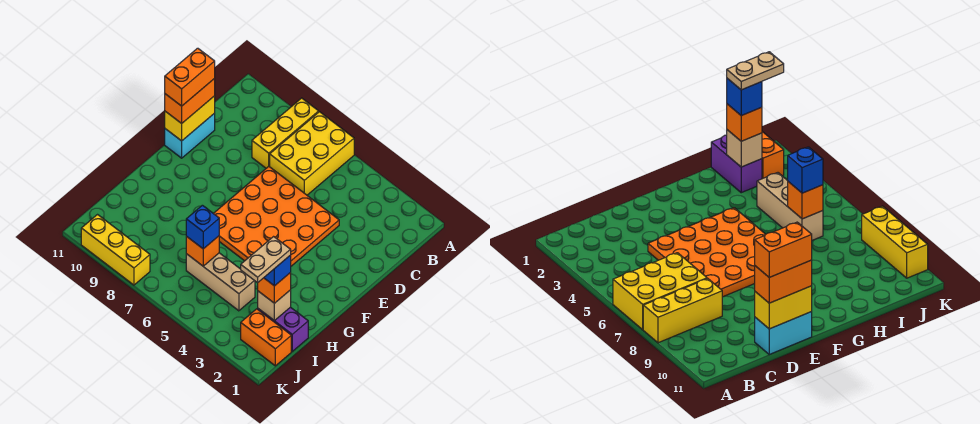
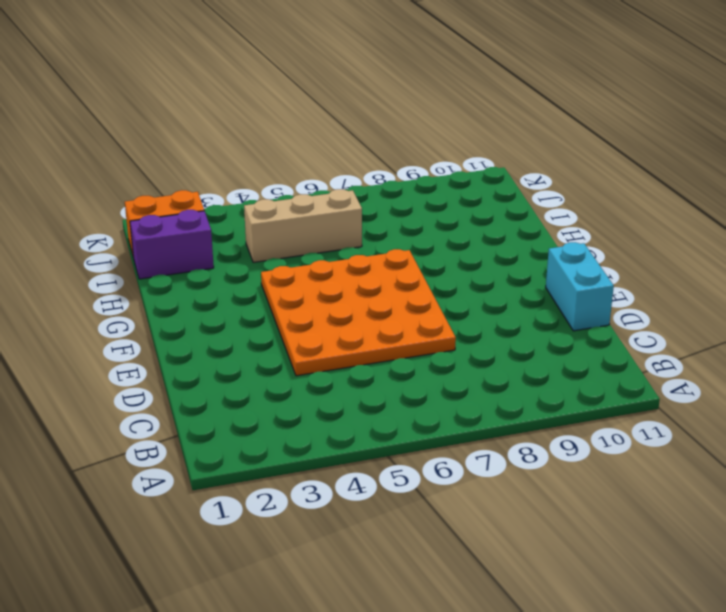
none -> yellow brick A6:C7 level 1
none -> yellow brick A8:C8 level 1
none -> yellow brick K8:K10 level 1

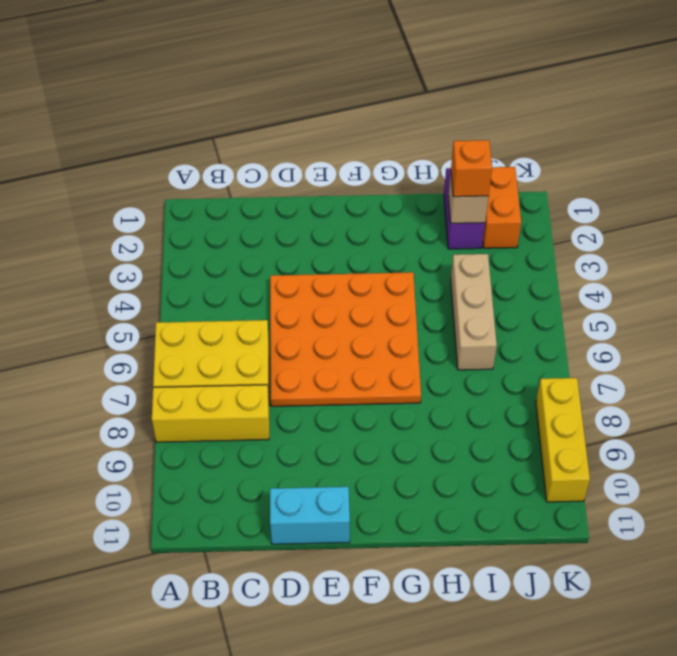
none -> yellow brick D11:E11 level 2
none -> orange brick I6 level 2
none -> orange brick D11:E11 level 3

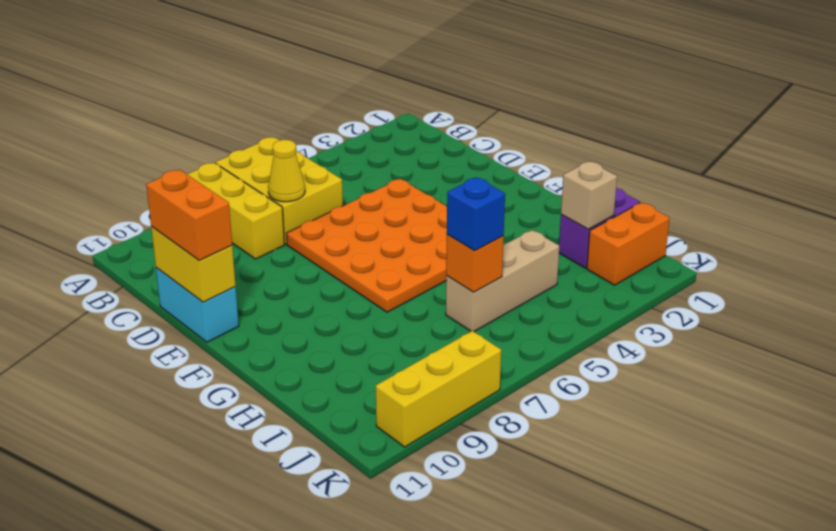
yellow cone C7 level 2 -> none
none -> orange brick I2 level 3
none -> orange brick D11:E11 level 4
none -> blue brick I2 level 4

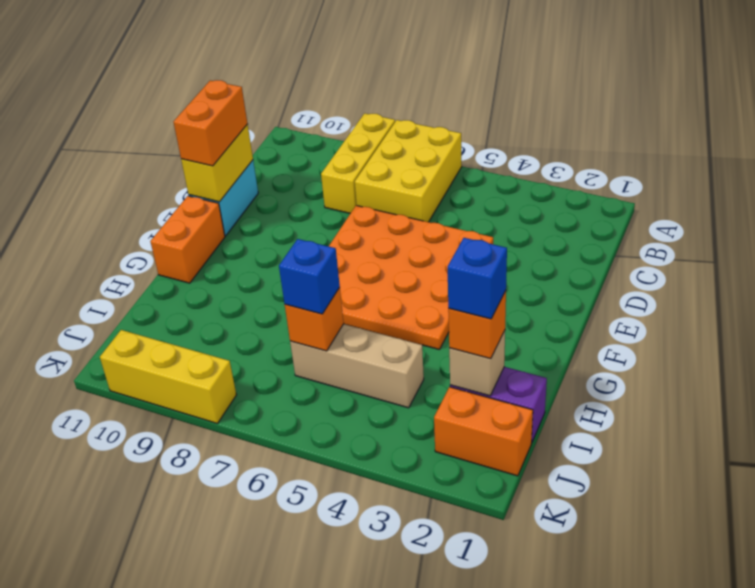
orange brick F11:G11 level 1 -> orange brick D11:E11 level 4
none -> tan plate I2:J2 level 5

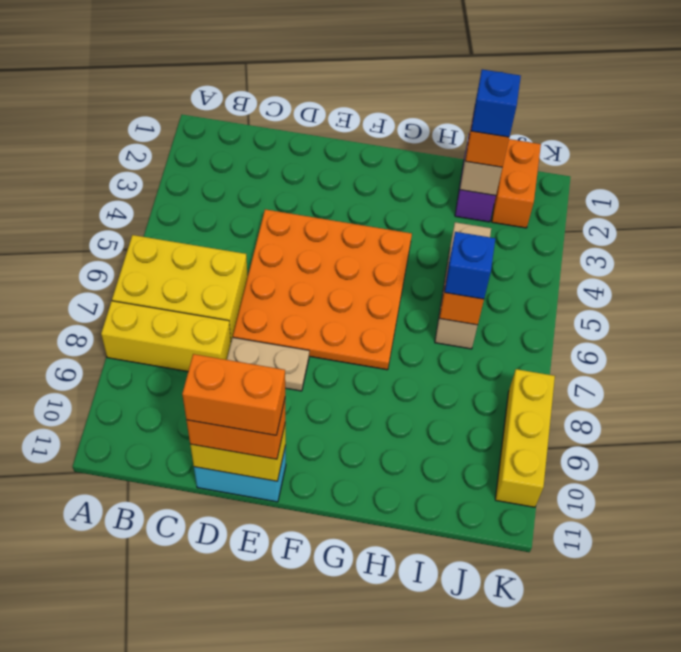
tan plate D8:E8 level 1 -> tan plate I2:J2 level 5

